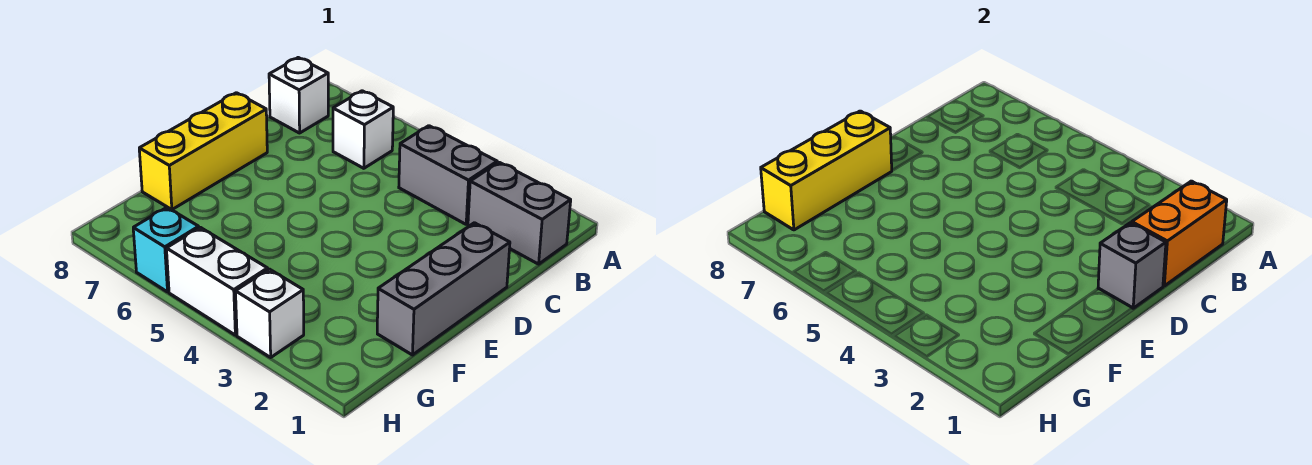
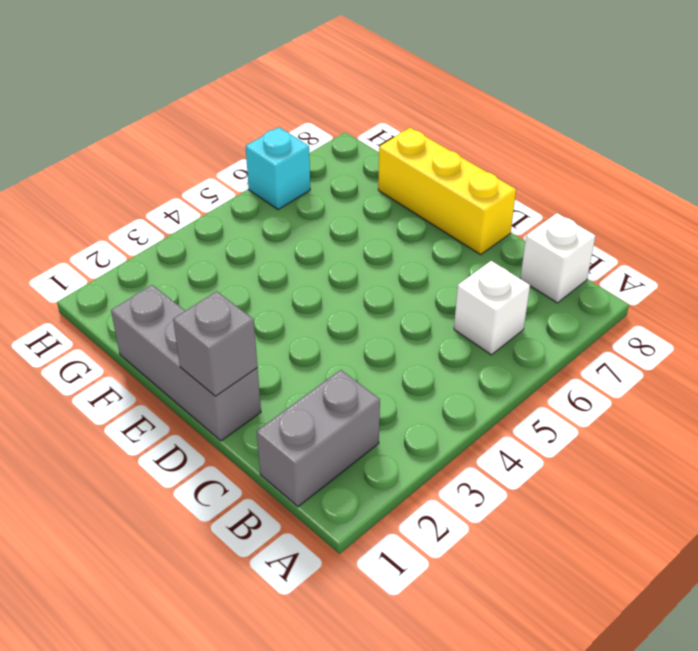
none -> grey brick B3:B4 level 1
none -> white brick H3 level 1
none -> white brick H4:H5 level 1

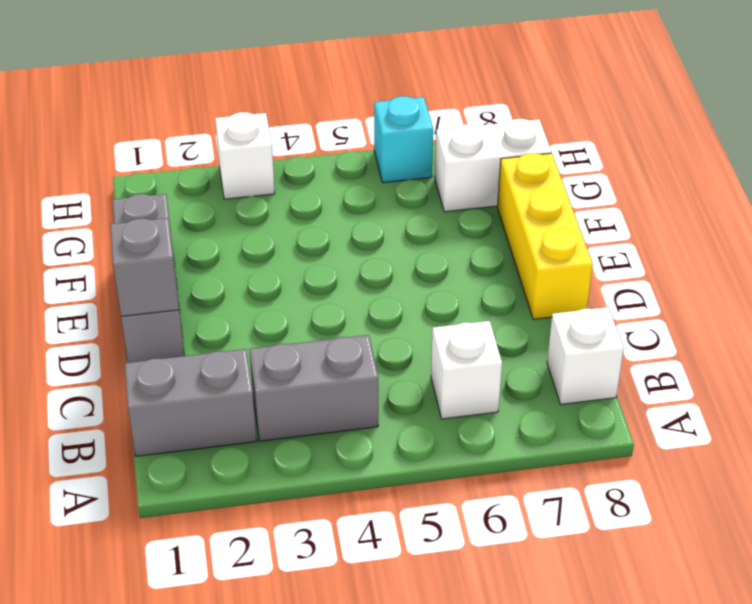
white brick G7:G8 level 1 -> white brick H4:H5 level 1
none -> orange brick B1:C1 level 2
none -> yellow brick E8:G8 level 2

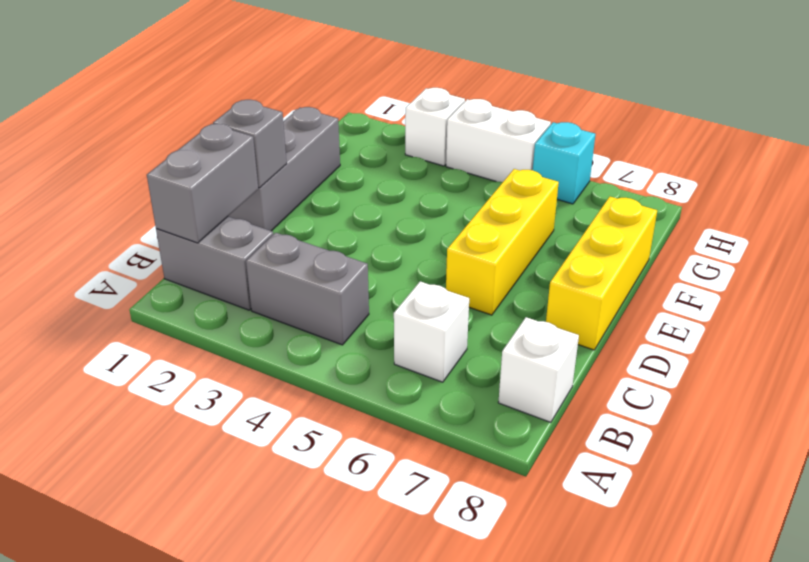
grey brick B1:C1 level 2 -> orange brick B1:C1 level 2
yellow brick D6:F6 level 1 -> yellow brick E8:G8 level 2

